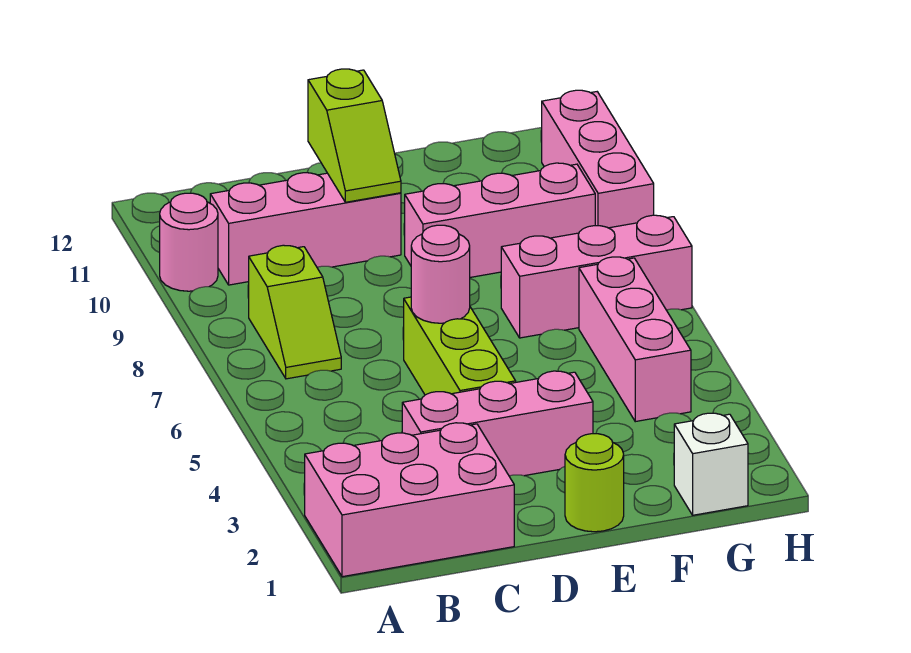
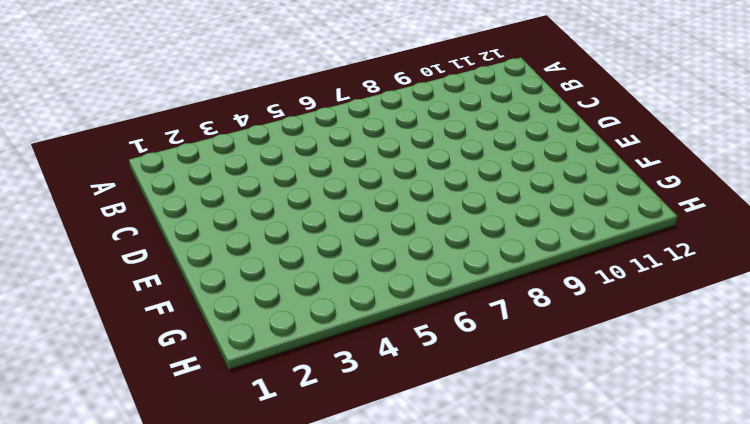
none -> pink brick A1:C2 level 1
none -> pink round brick A10 level 1
none -> lime slope B7:B8 level 1 top 8

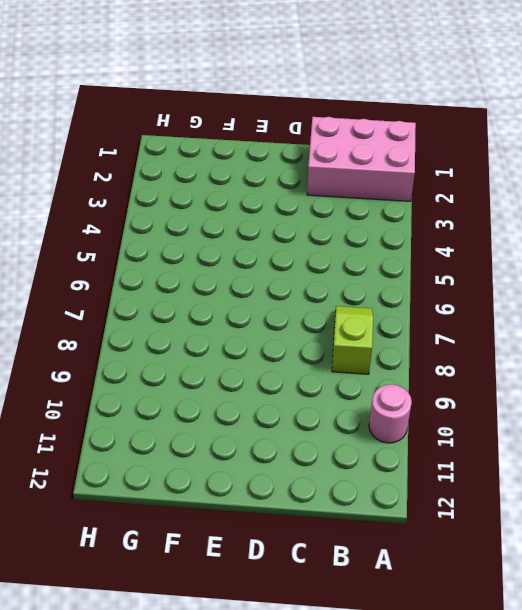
none -> pink brick B10:D10 level 1
none -> pink brick C3:E3 level 1
none -> lime brick D4:D6 level 1

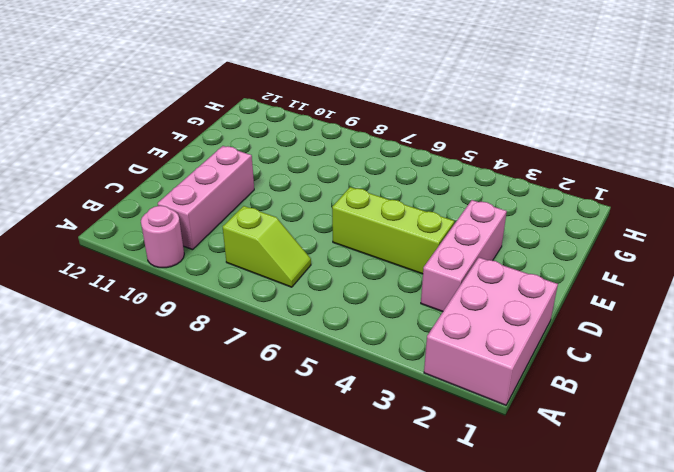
none -> lime round brick E1 level 1
none -> pink brick E9:G9 level 1
none -> pink brick F7:H7 level 1

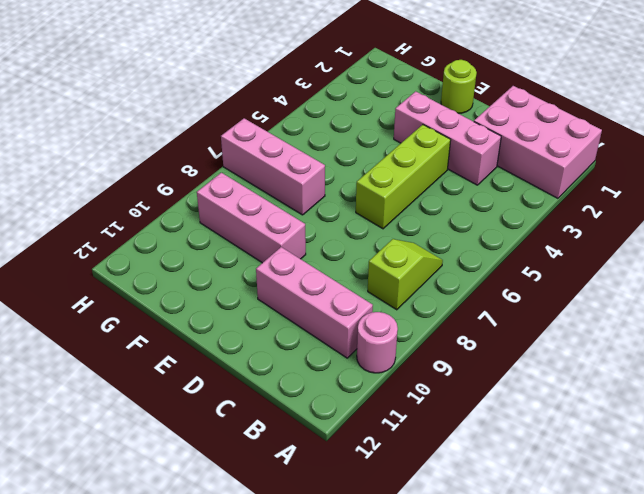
none -> white brick G1 level 1
none -> pink brick G4:G6 level 1
none -> pink brick H9:H11 level 1

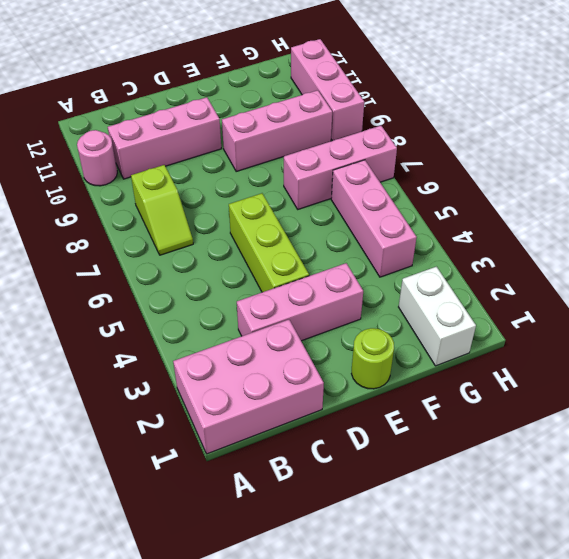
white brick G1:G2 level 1 -> white brick G1 level 1
none -> pink round brick D6 level 2
none -> lime slope D10:D11 level 2 top 11

